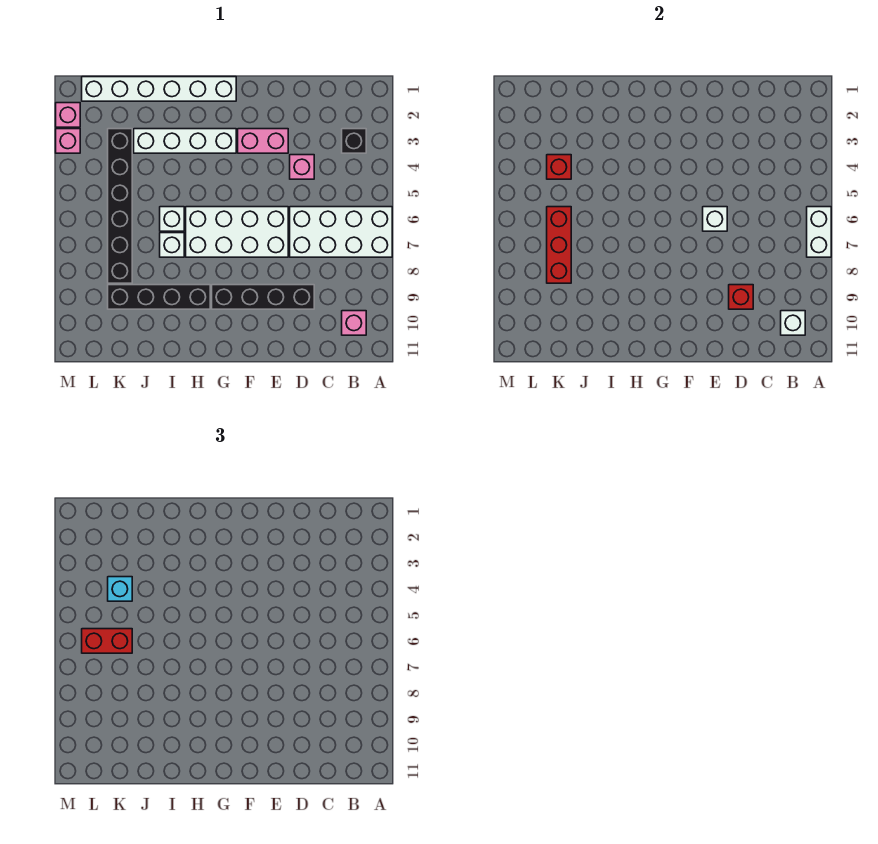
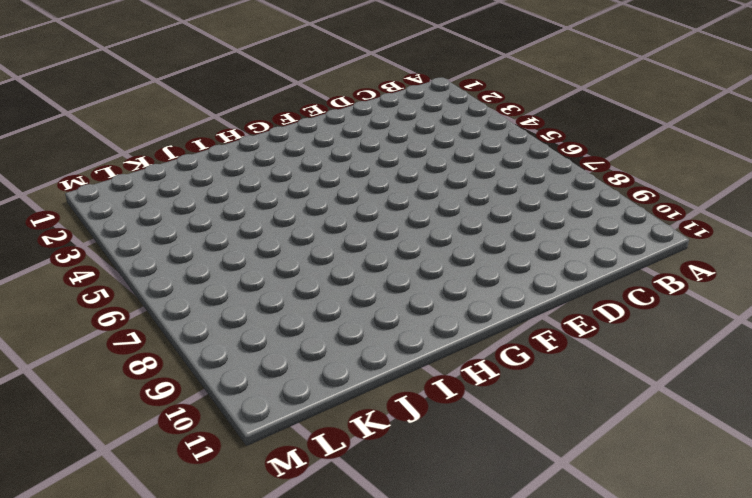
none -> white brick A6:D7 level 1
none -> black brick B3 level 1
none -> pink brick B10 level 1

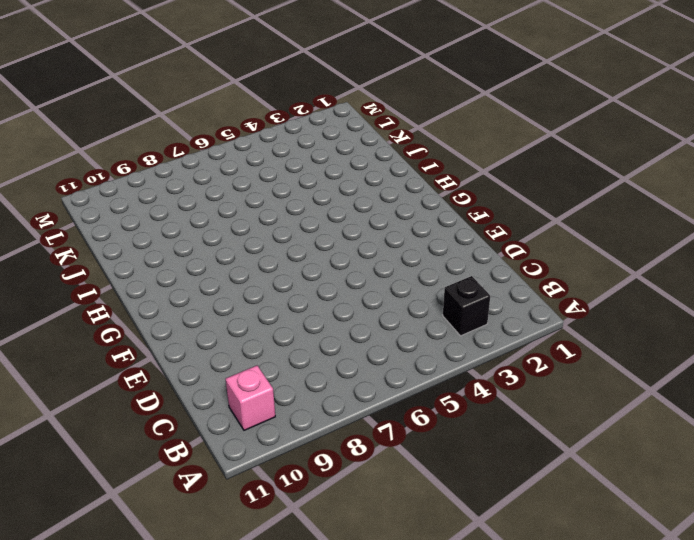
none -> white brick A6:D7 level 1
none -> pink brick D4 level 1
none -> black brick D9:G9 level 1

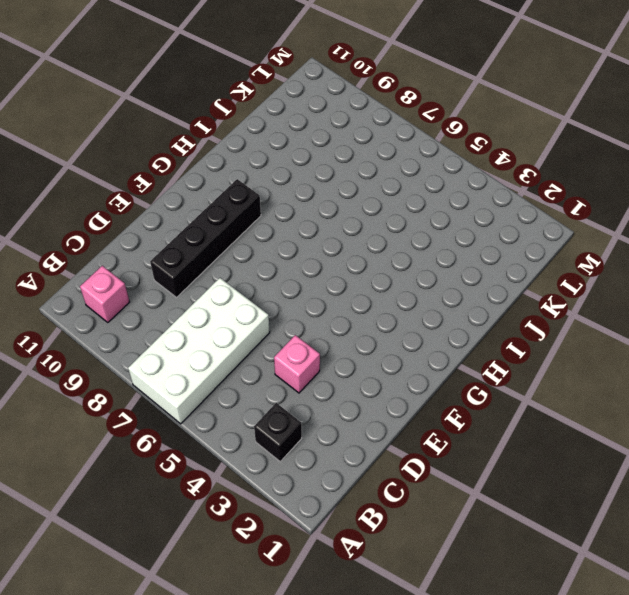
none -> pink brick E3:F3 level 1
none -> white brick E6:H7 level 1
none -> white brick G1:L1 level 1

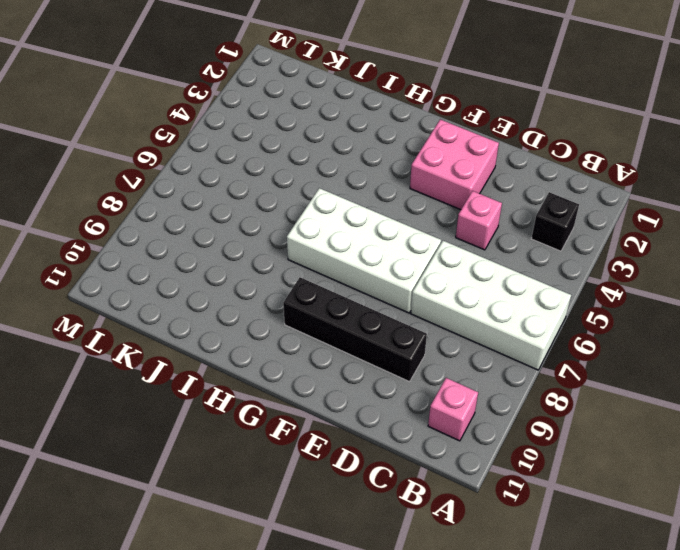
pink brick E2:F3 level 1 -> pink brick E3:F3 level 1
none -> white brick G1:L1 level 1
none -> white brick G3:J3 level 1
none -> black brick H9:K9 level 1

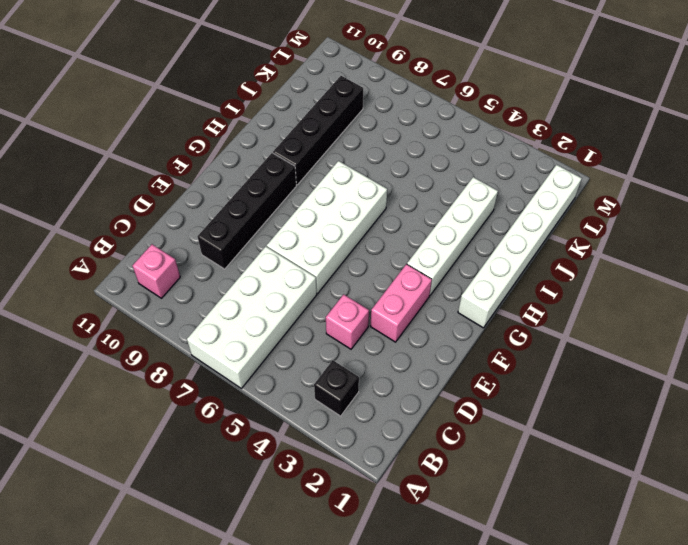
none -> white brick I6 level 1
none -> white brick I7 level 1
none -> black brick K3:K8 level 1

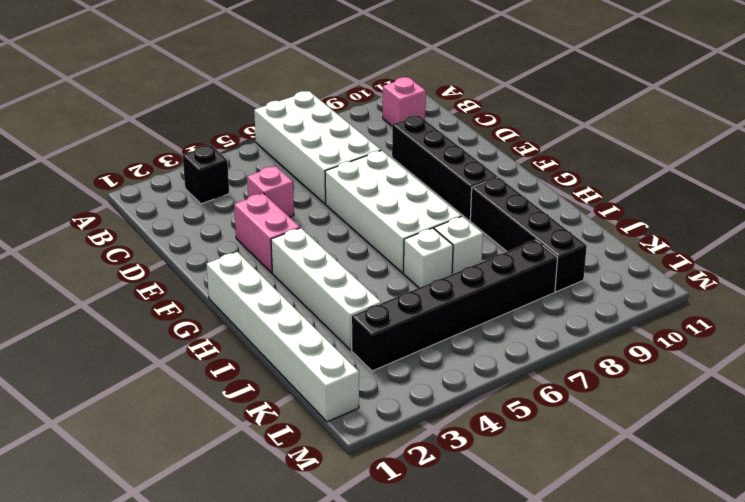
none -> pink brick M2 level 1
none -> pink brick M3 level 1
none -> white brick A6:A7 level 2

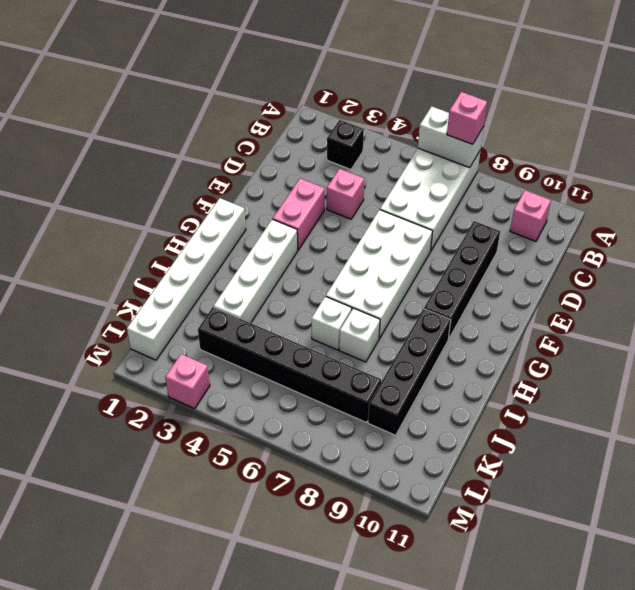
pink brick A7 level 3 -> pink brick M2 level 1
none -> white brick B10 level 2
none -> red brick D9 level 2
none -> white brick E6 level 2

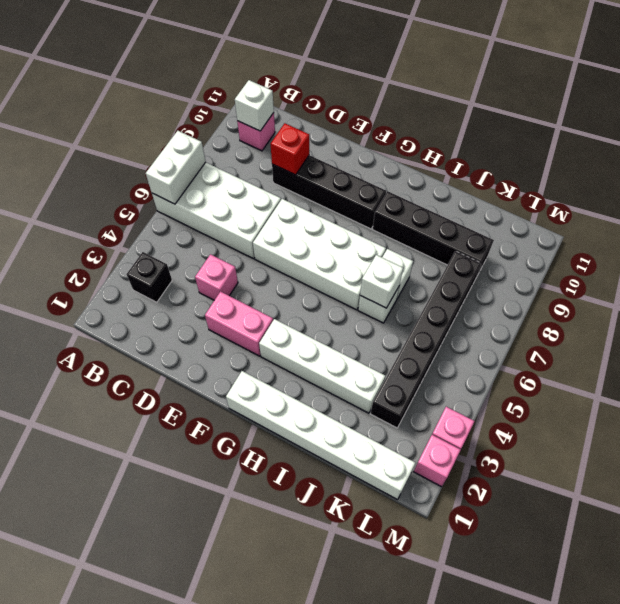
white brick I6 level 2 -> white brick E6 level 2
none -> red brick K4 level 2
none -> red brick K6:K8 level 2
none -> cyan brick K4 level 3

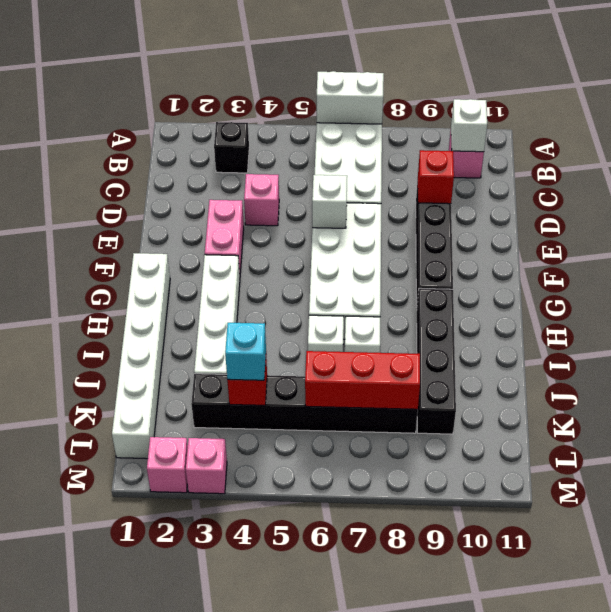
none -> red brick K6:L6 level 3

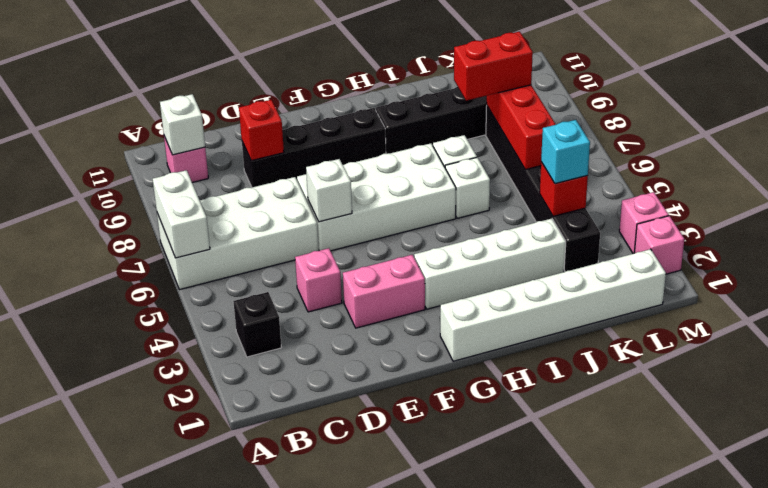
red brick J8:K8 level 3 -> red brick K6:L6 level 3

